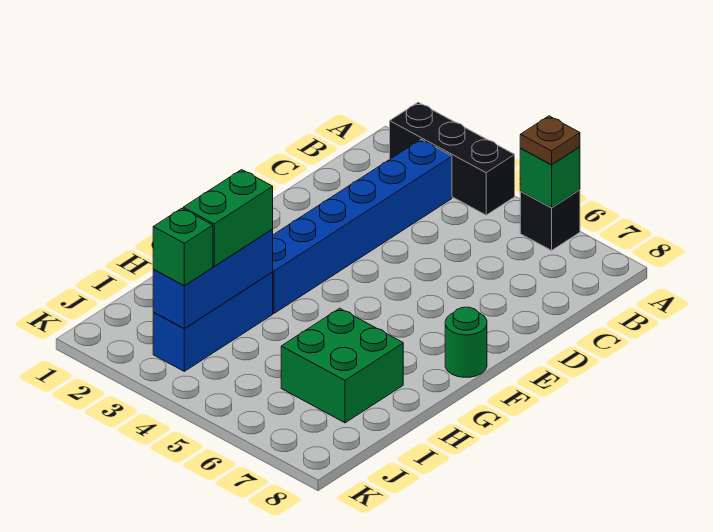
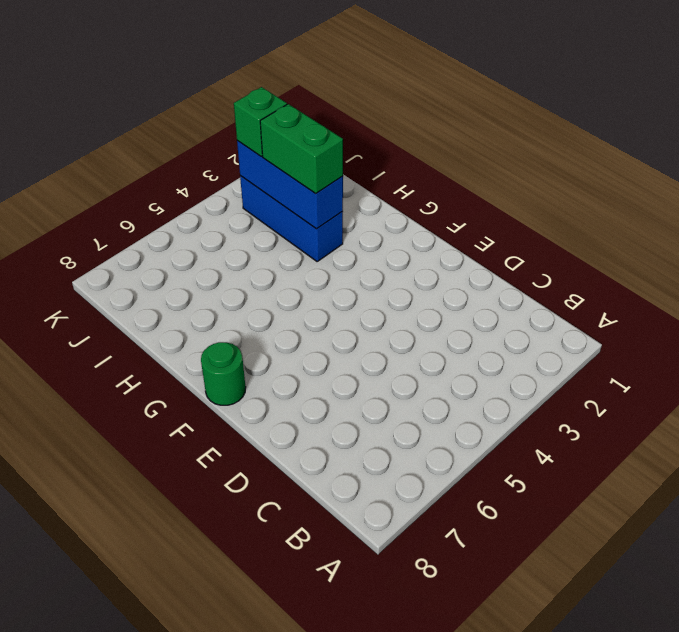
none -> black brick A2:A4 level 1
none -> black brick A6 level 1

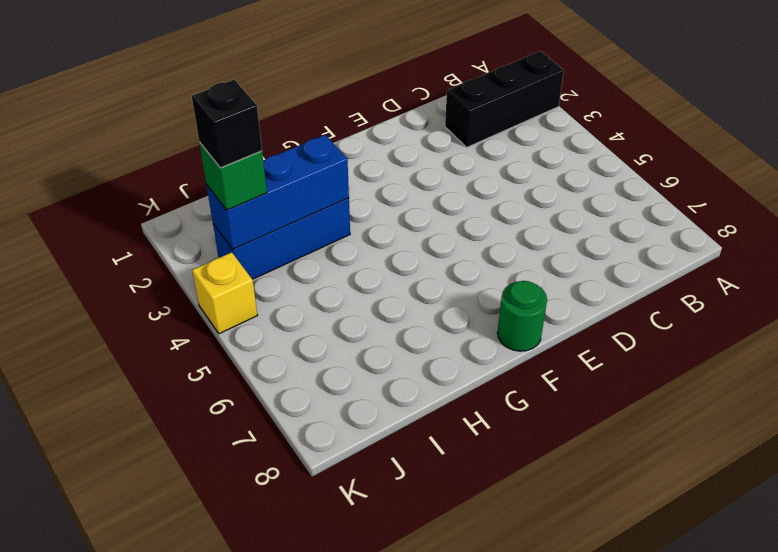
black brick A2:C2 level 1 -> black brick A2:A4 level 1
black brick J3 level 4 -> black brick A6 level 1
yellow brick K4 level 1 -> none
none -> blue brick B3:G3 level 1
none -> green brick H6:I7 level 1

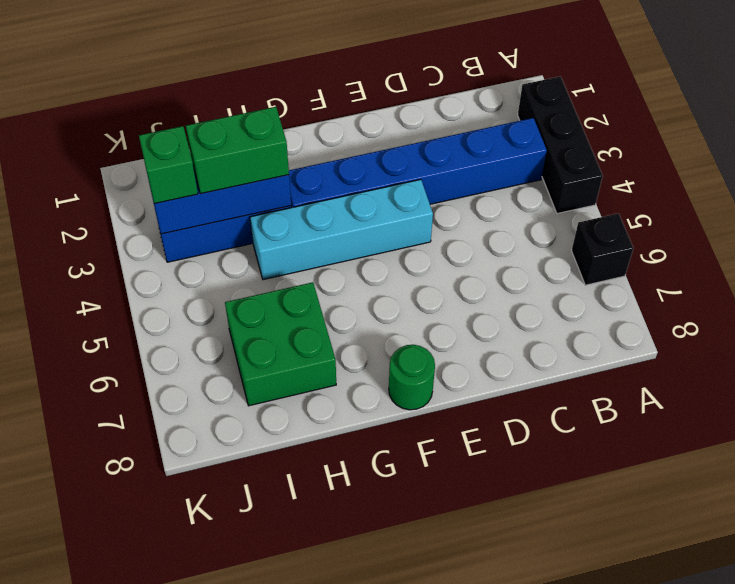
cyan brick E4:H4 level 1 -> none
none -> green brick A6 level 2
none -> brown plate A6 level 3

